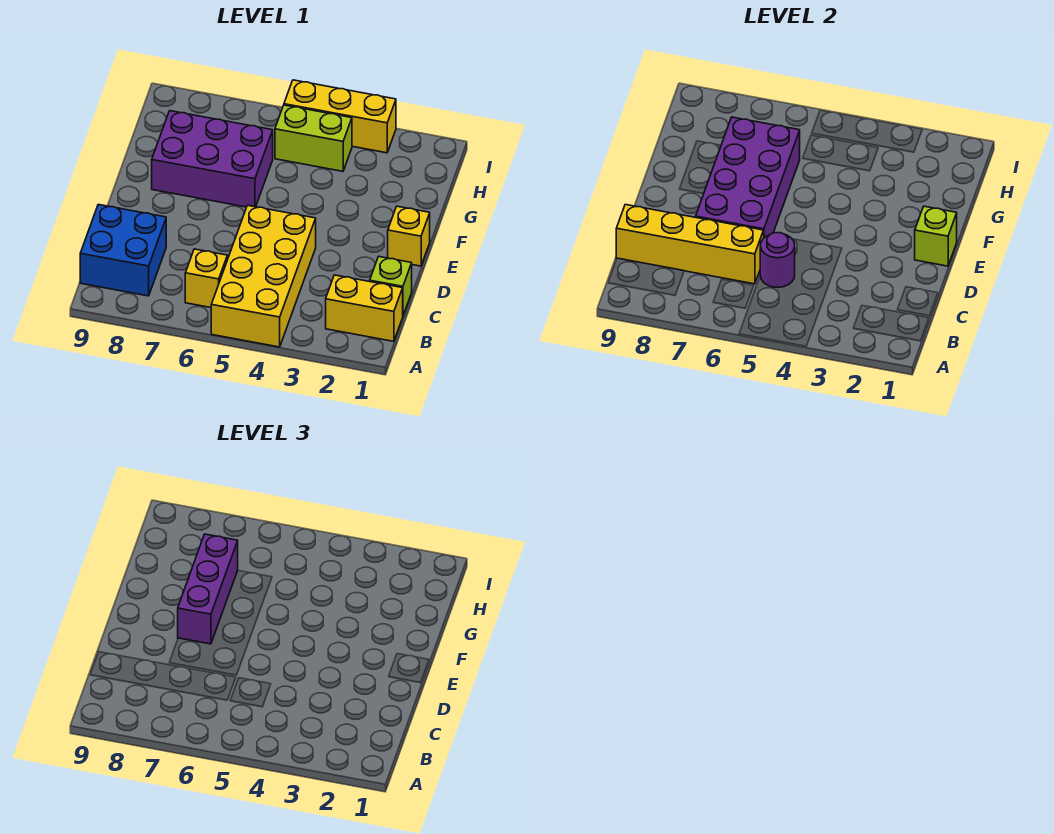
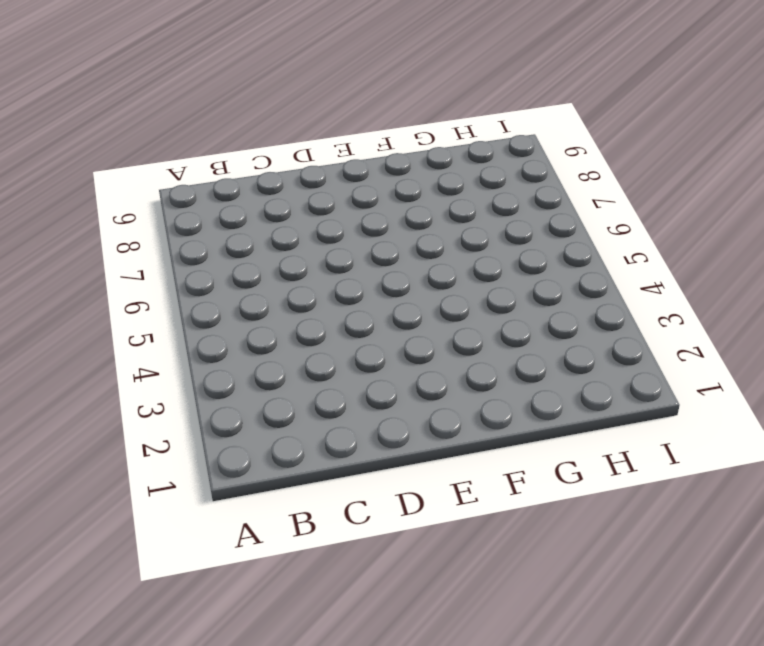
none -> yellow brick A4:D5 level 1
none -> yellow brick B1:B2 level 1
none -> yellow brick B6 level 1

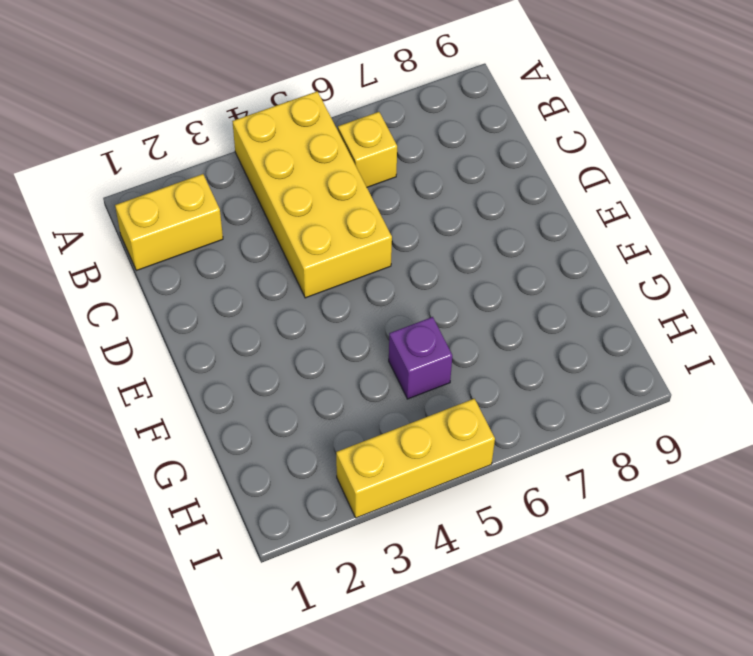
purple brick G5 level 1 -> none
none -> blue brick B8:C9 level 1
none -> lime brick C1 level 1
none -> yellow brick E1 level 1

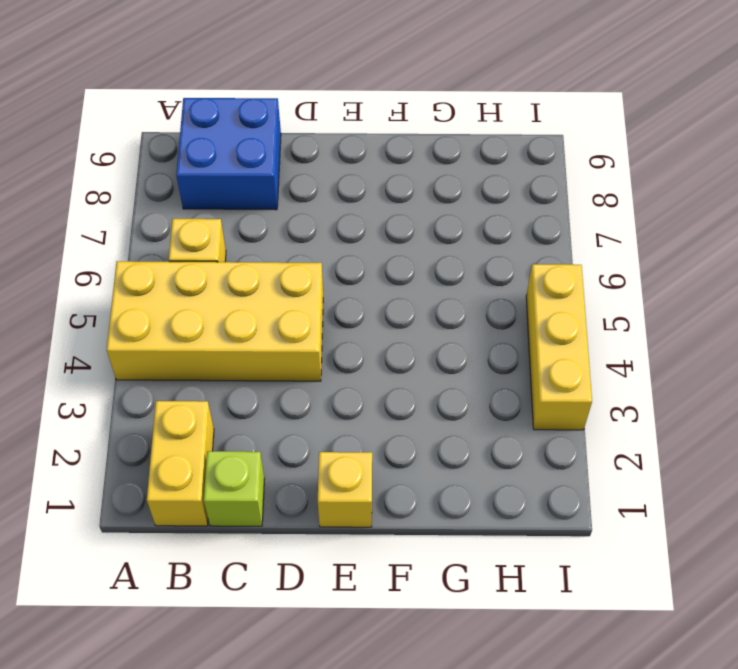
none -> purple brick F6:G8 level 1
none -> lime brick H4:H5 level 1
none -> purple round brick C5 level 2

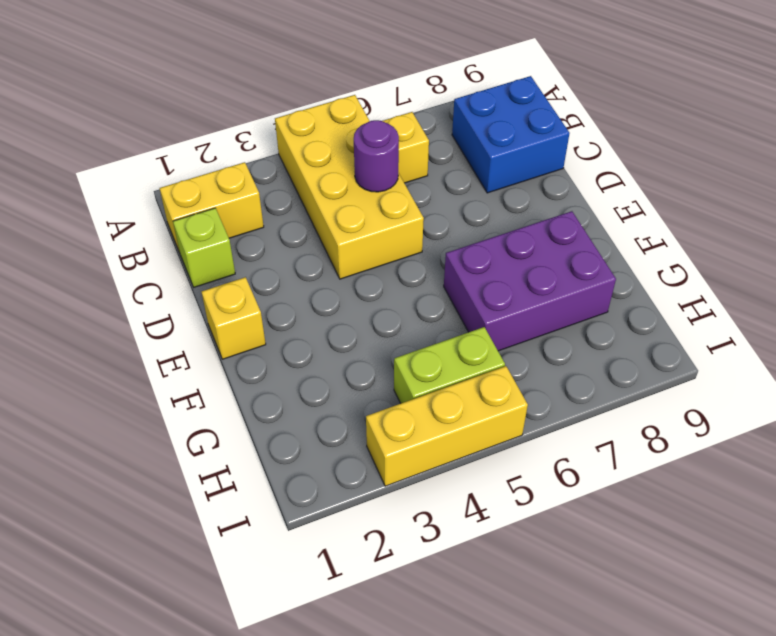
none -> yellow brick C6:C9 level 2
none -> purple brick D6:G7 level 2
none -> lime brick E1 level 2

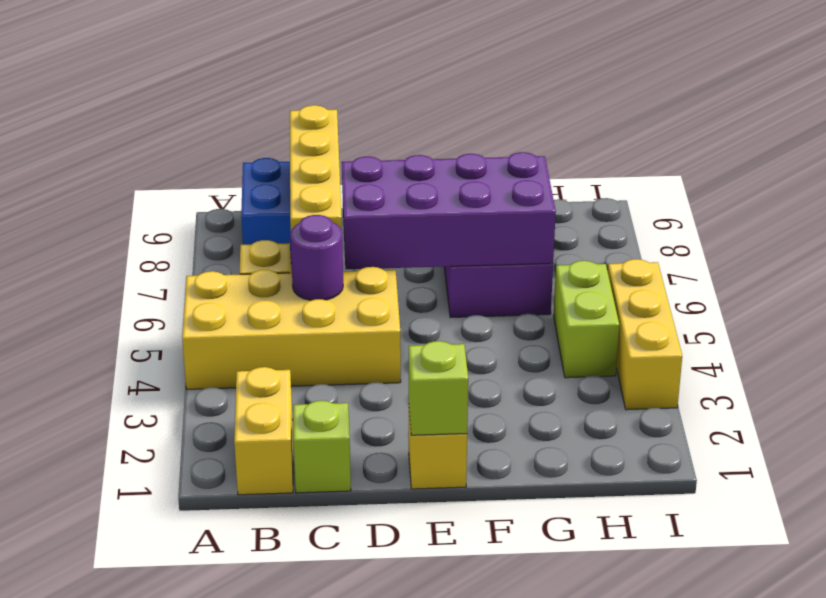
none -> purple brick E7:G7 level 3

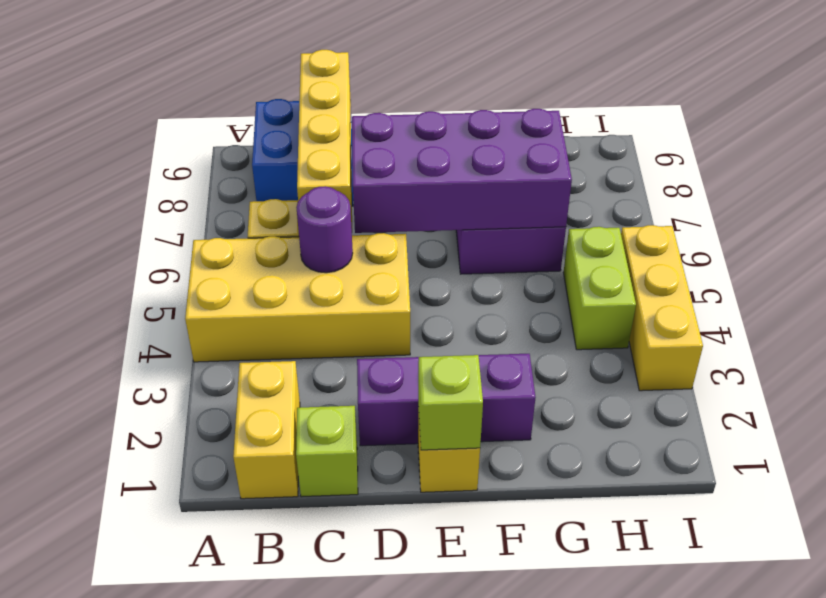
purple brick D2:F2 level 1 -> purple brick E7:G7 level 3

